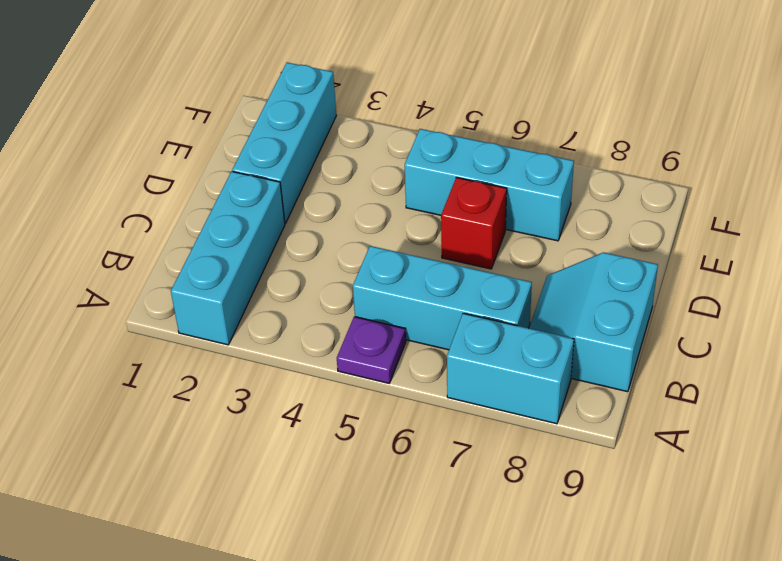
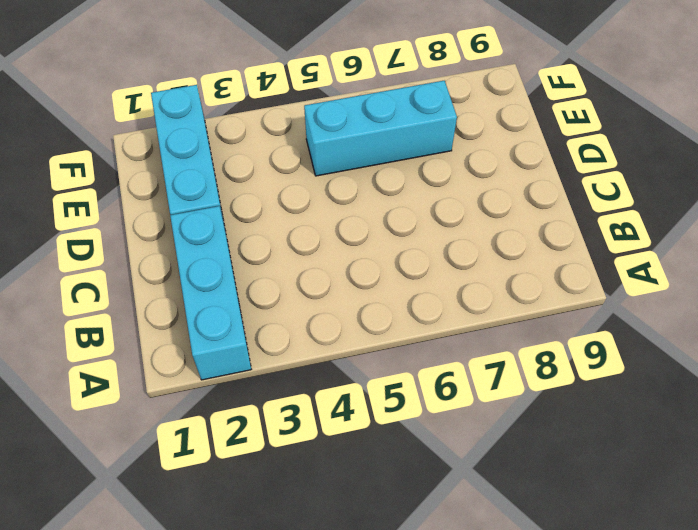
none -> purple plate A5 level 1
none -> cyan brick A7:A8 level 1

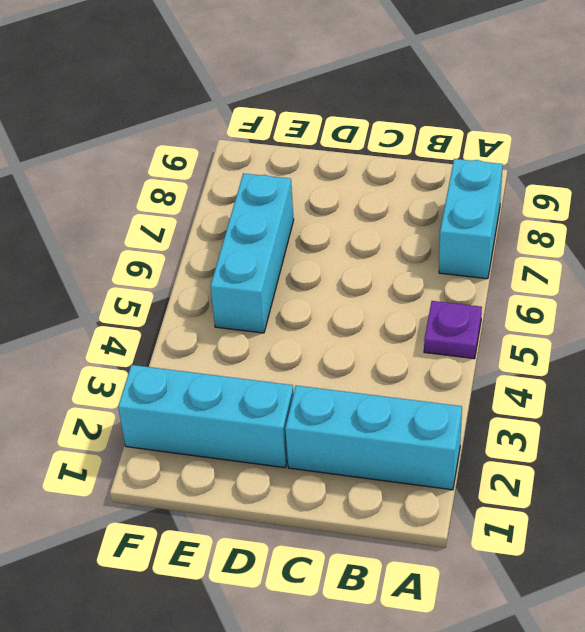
none -> cyan brick B5:B7 level 1
none -> cyan slope B8:C9 level 1 top 9

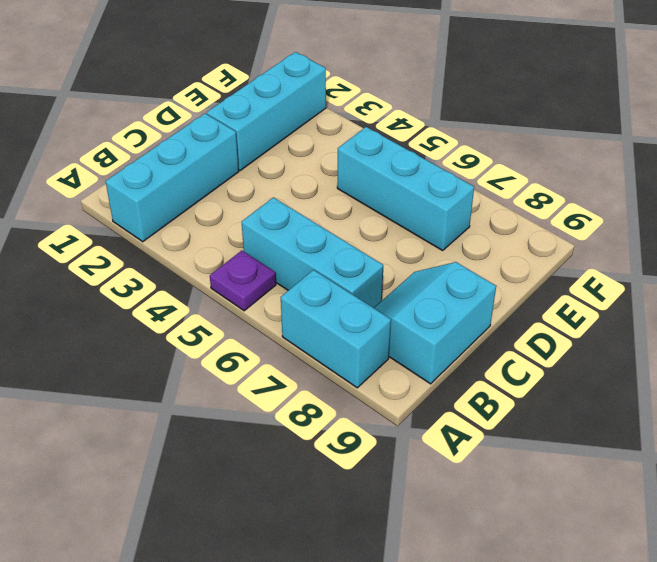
none -> red brick D6 level 1

